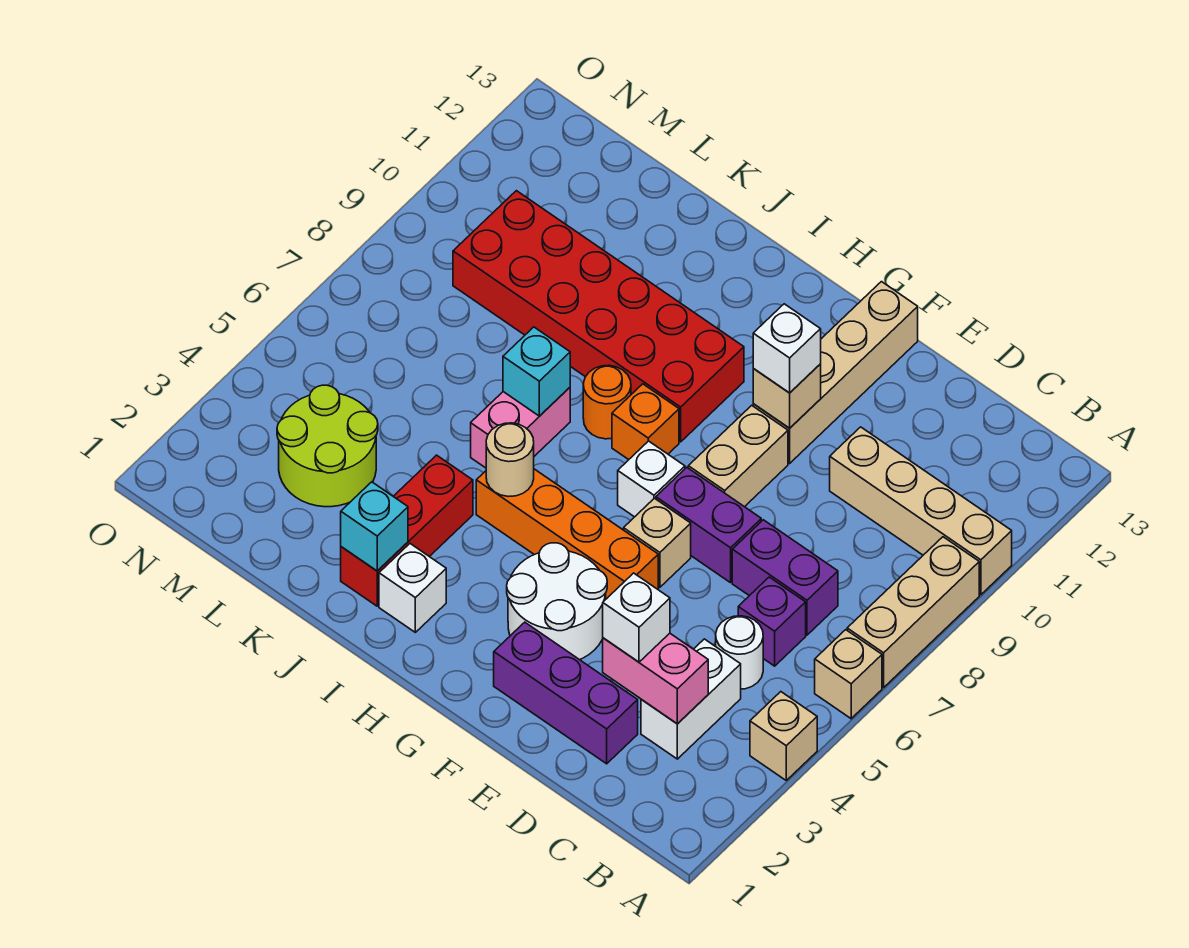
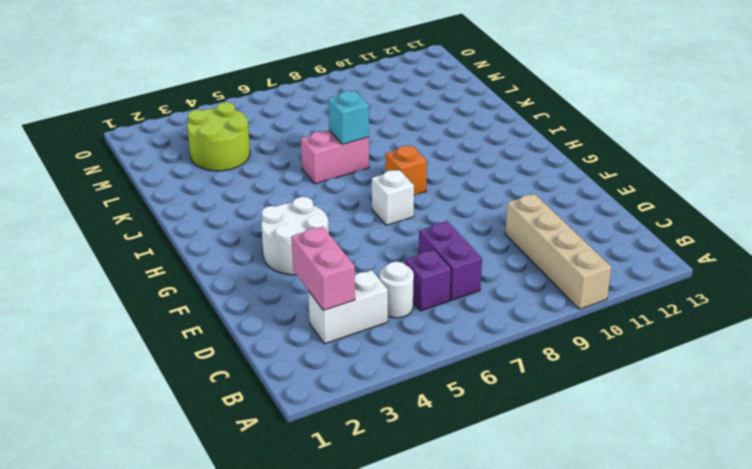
none -> tan brick A4 level 1
none -> tan brick A6 level 1
none -> tan brick A7:A9 level 1
none -> purple brick D2:F2 level 1

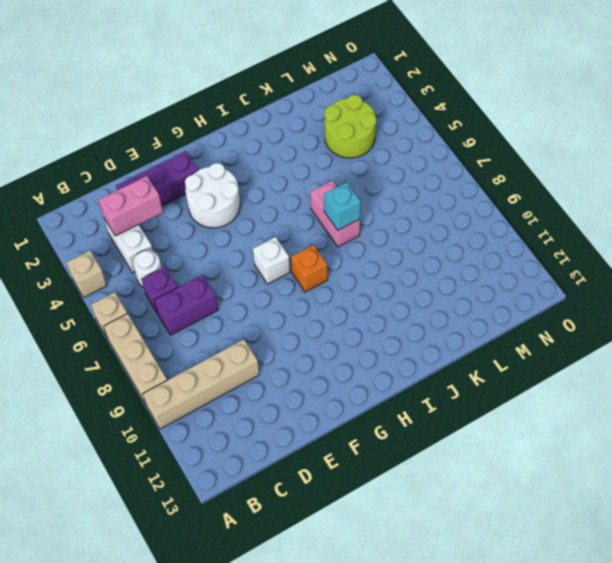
none -> purple brick E7:F7 level 1
none -> orange brick F5:I5 level 1
none -> tan brick F6 level 1
none -> tan brick F8:F9 level 1

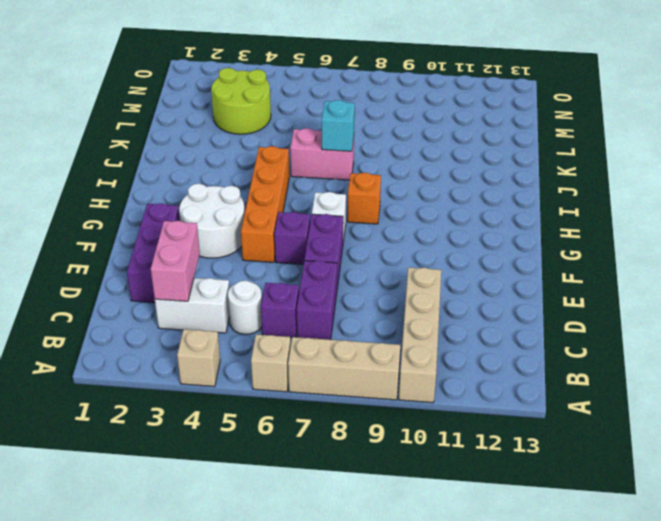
purple brick F6 level 1 -> tan brick F6 level 1
none -> tan brick F8:F9 level 1
none -> tan brick F10:F13 level 1
none -> red brick H9:M10 level 1
none -> white brick I2 level 1

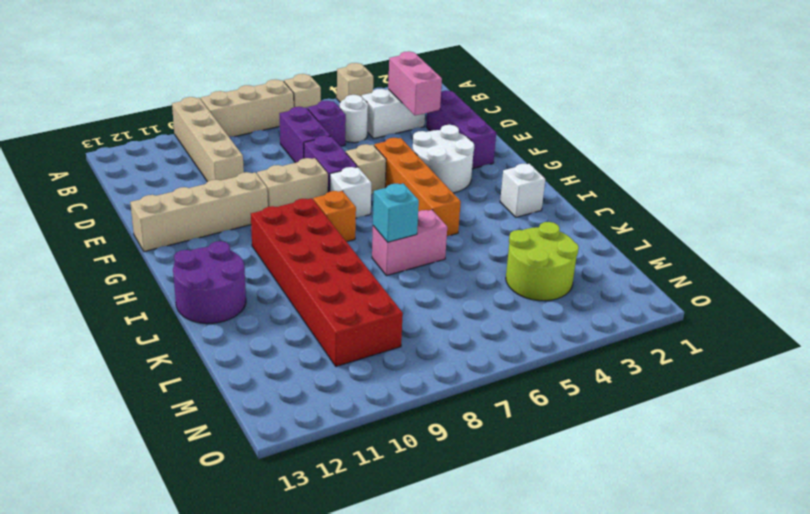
purple round brick I12:J13 level 1 -> none
none -> orange round brick I8 level 1
none -> red brick J2:J4 level 1
none -> tan brick F10 level 2
none -> tan round brick I5 level 2

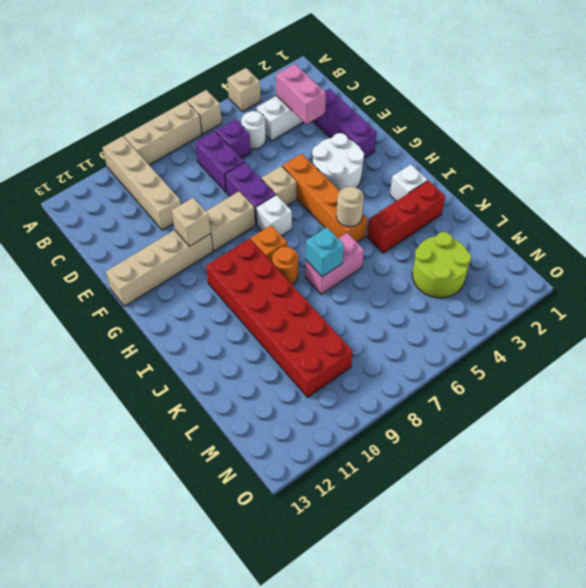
none -> cyan brick J2 level 2
none -> white brick D3 level 3
none -> white brick F10 level 3

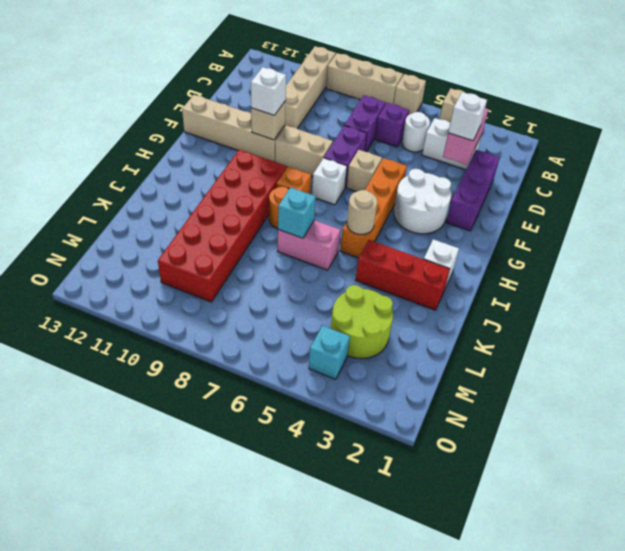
cyan brick N4 level 1 -> cyan brick J2 level 2

